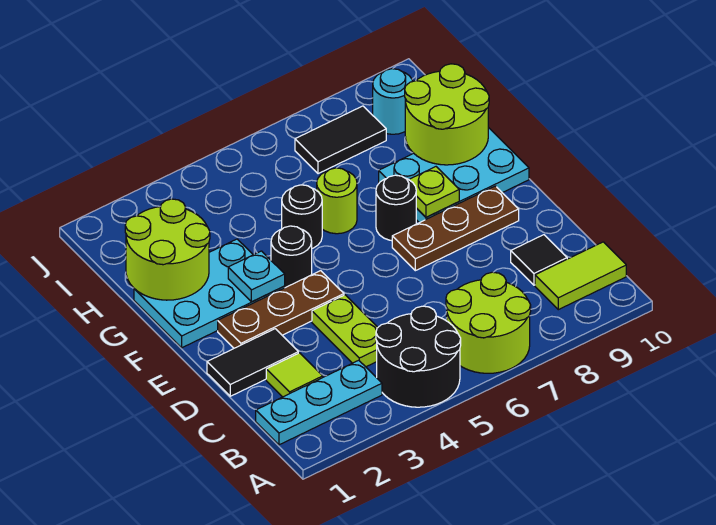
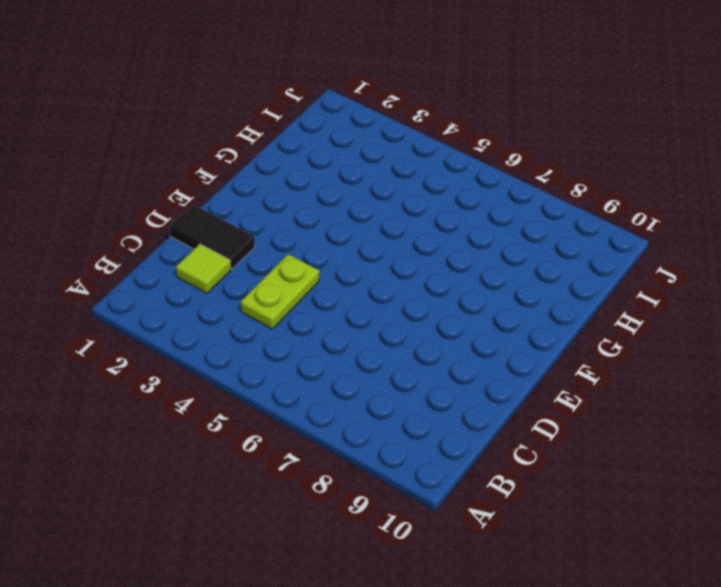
none -> black round brick A4:B5 level 1
none -> lime round brick A6:B7 level 1
none -> cyan plate B1:B3 level 1

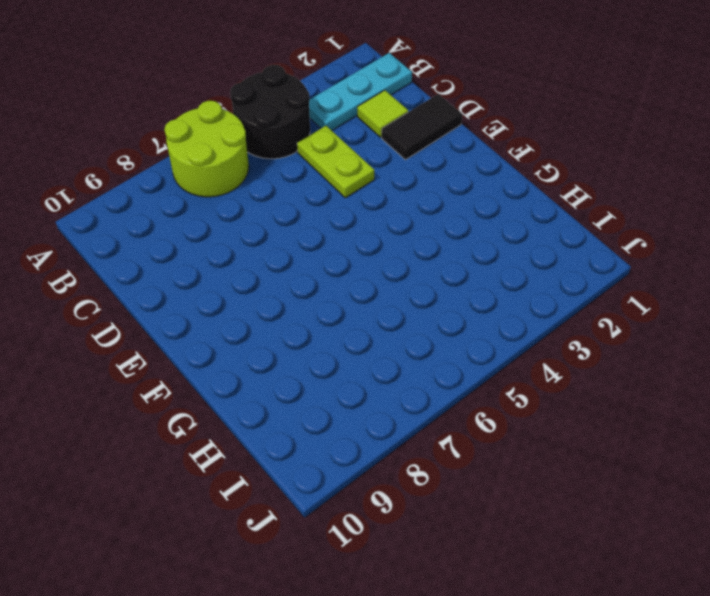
none -> lime tile B9:B10 level 1
none -> black tile C9 level 1
none -> brown plate E2:E4 level 1

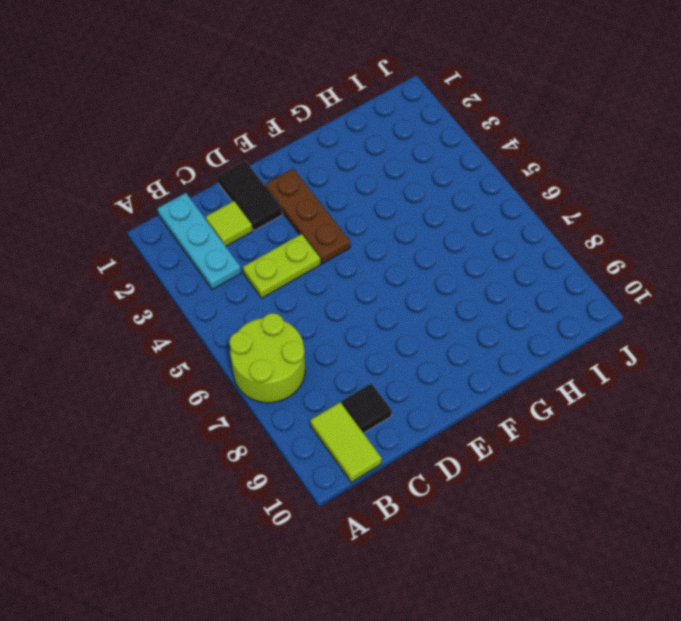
none -> black round brick A4:B5 level 1
none -> brown plate E7:E9 level 1
none -> cyan plate F1:G3 level 1

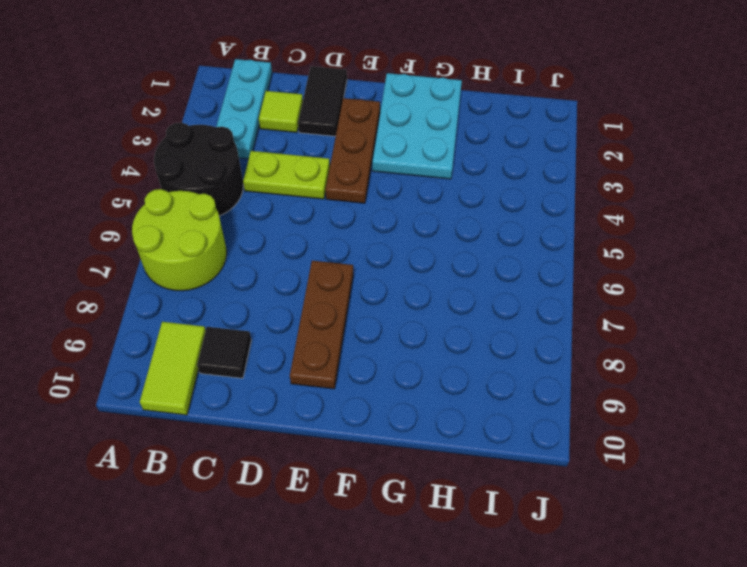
none -> black round brick F4 level 1
none -> black round brick F7 level 1
none -> cyan plate F8:G10 level 1

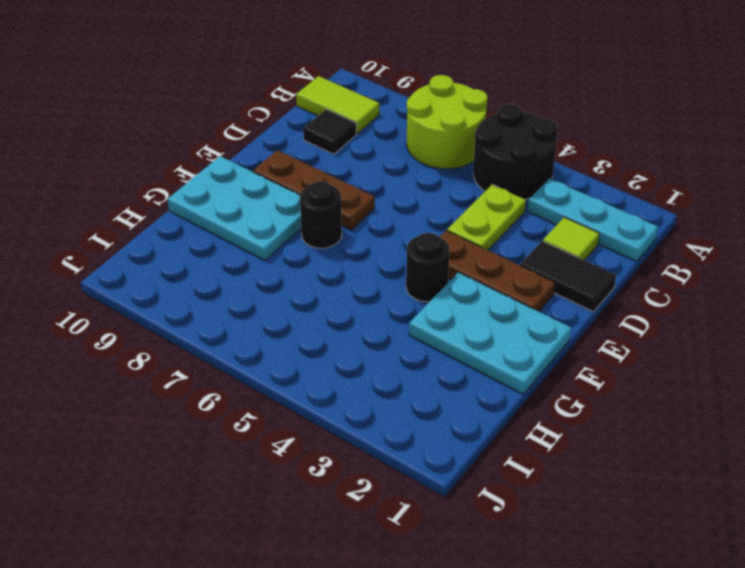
none -> black round brick G5 level 1
none -> lime round brick G6 level 1
none -> black tile I7:I8 level 1

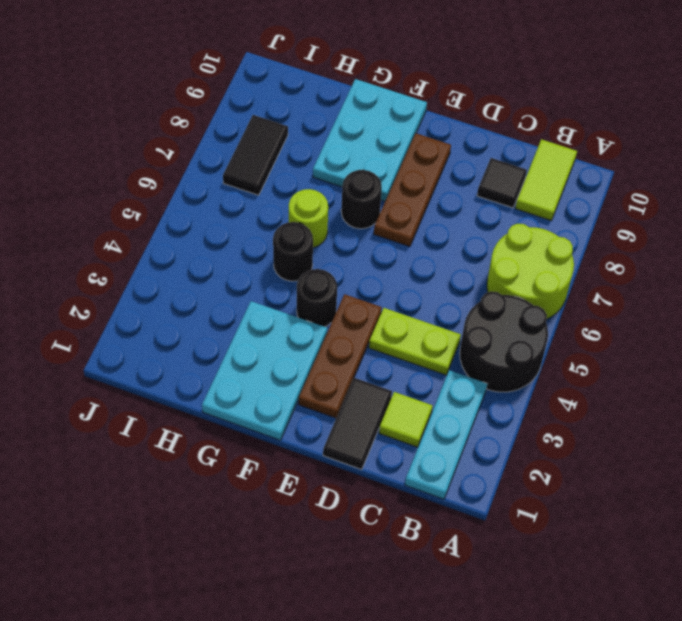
none -> cyan round brick I9 level 1
none -> cyan plate F3 level 2
none -> lime plate F8 level 2

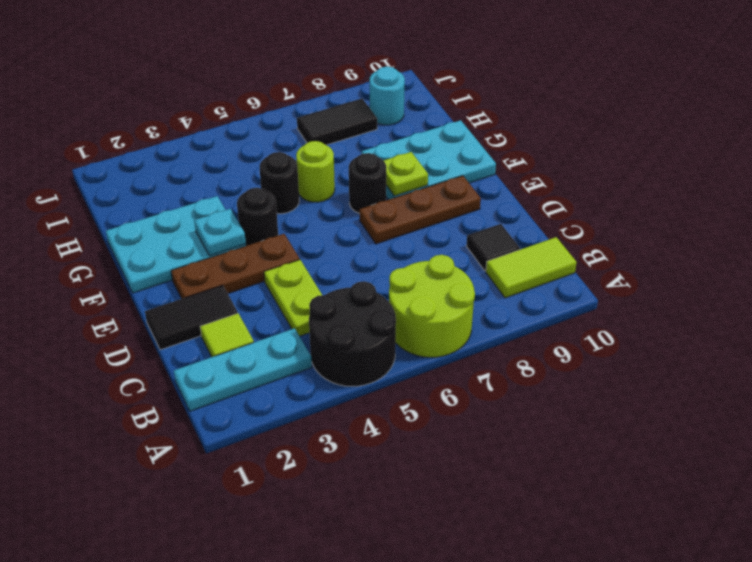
none -> lime round brick G1:H2 level 2
none -> lime round brick G9:H10 level 2

